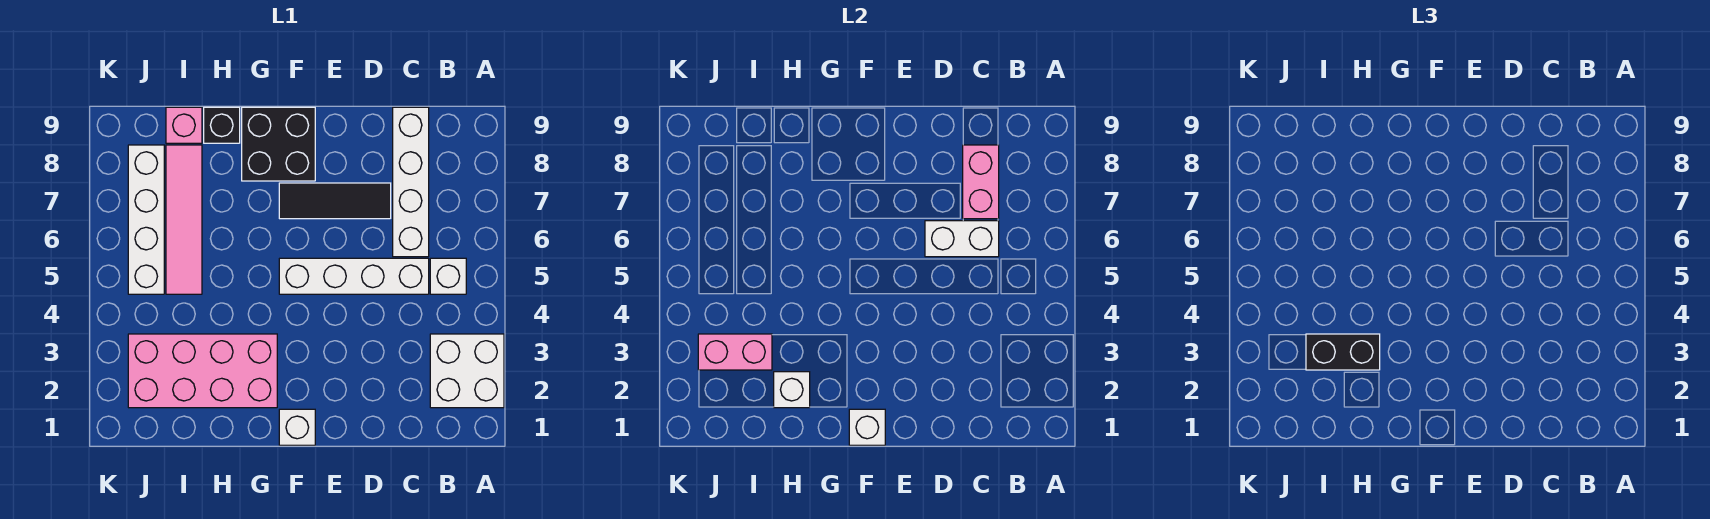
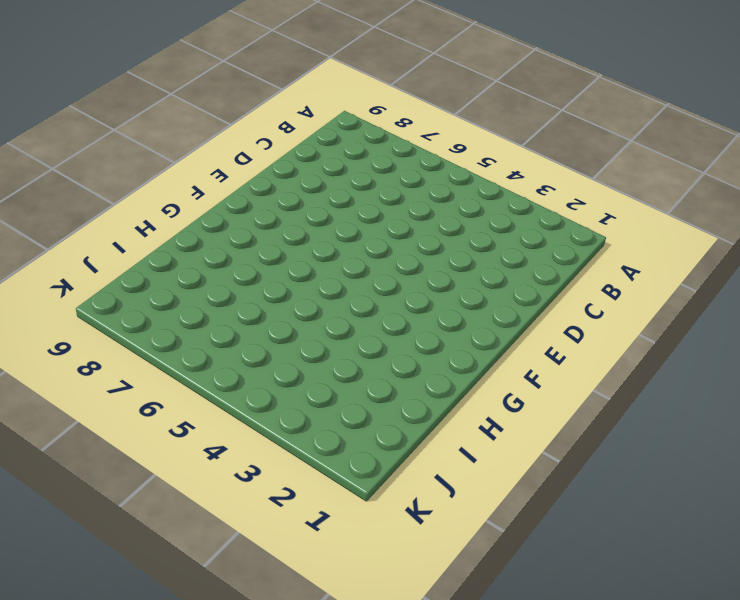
none -> white brick A2:B3 level 1
none -> white brick B5 level 1
none -> white brick C5:F5 level 1

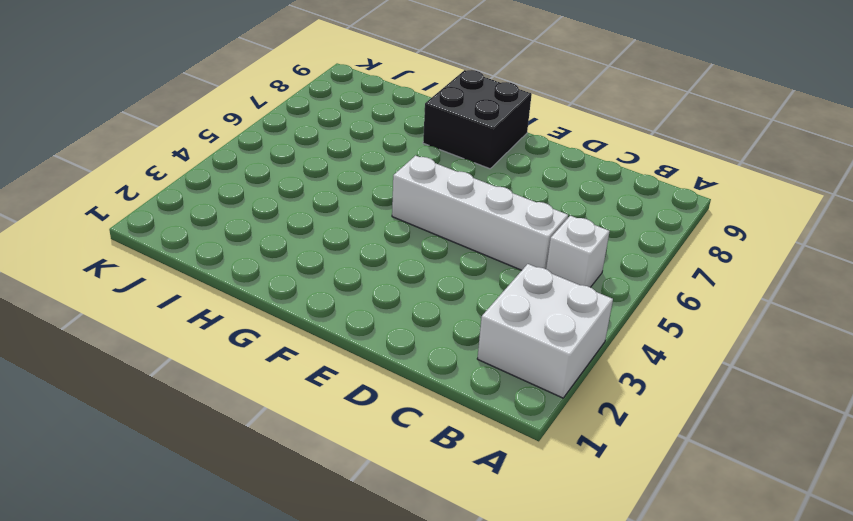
none -> white brick C6:C9 level 1
none -> black tile D7:F7 level 1
none -> white brick F1 level 1

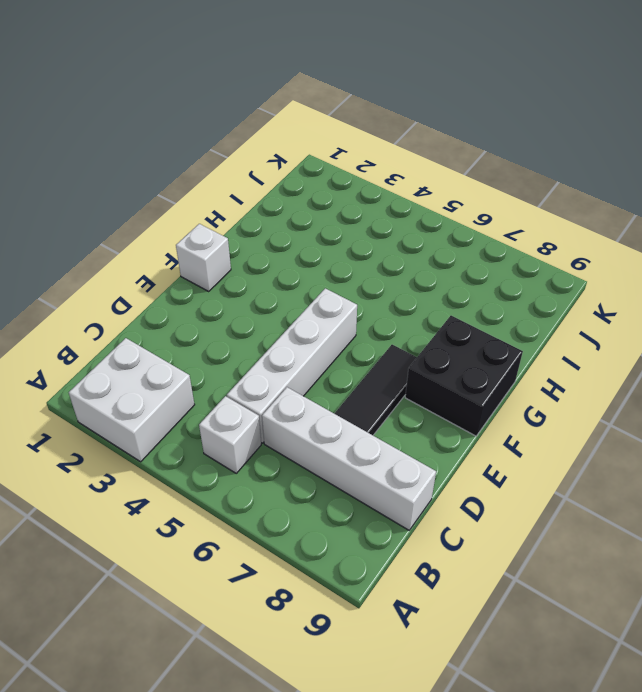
none -> pink brick G2:J3 level 1
none -> black brick H9 level 1
none -> pink tile I5:I8 level 1

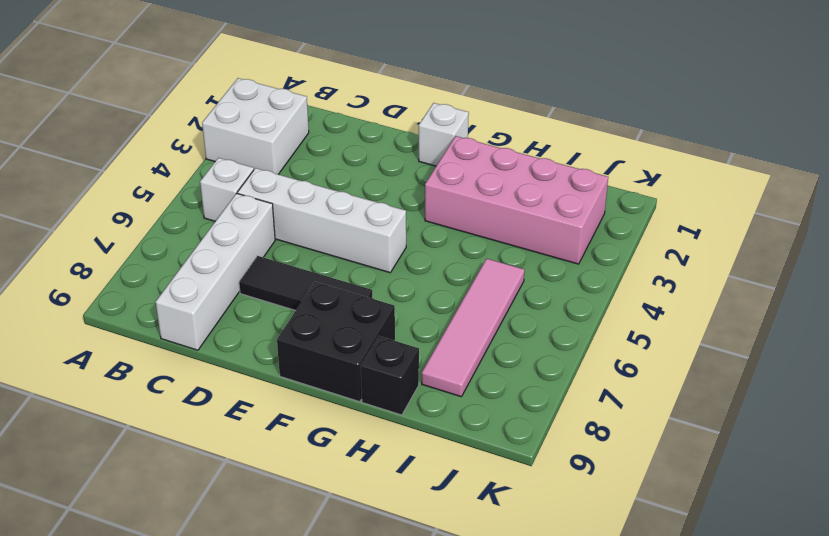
none -> pink brick I9 level 1
none -> white brick J5:J8 level 1
none -> white brick C6:D6 level 2

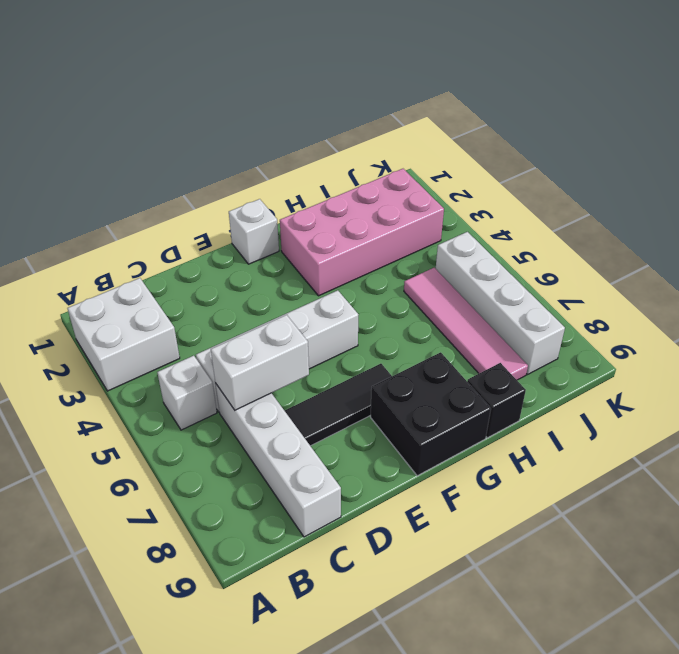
none -> pink brick I9 level 1
none -> pink brick C7:C8 level 2
none -> white brick F1 level 2

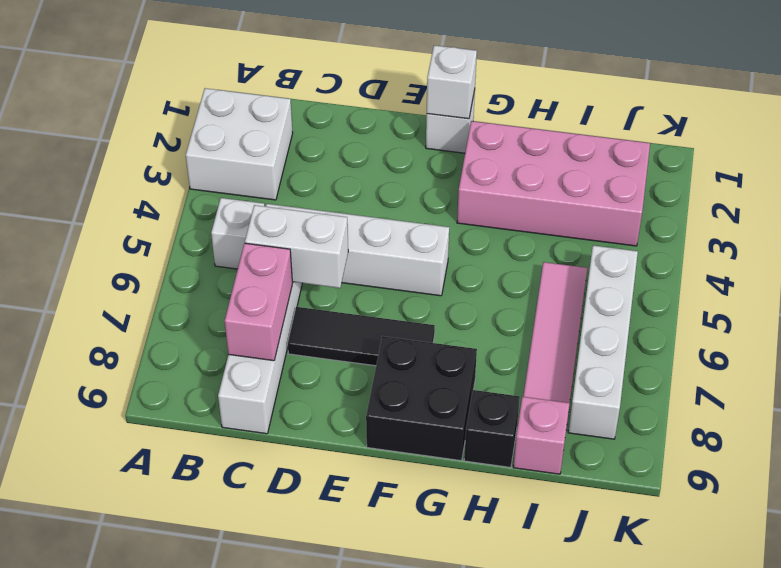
none -> white brick H2 level 2
none -> pink brick I3:J3 level 2
none -> black brick H3:I3 level 3

